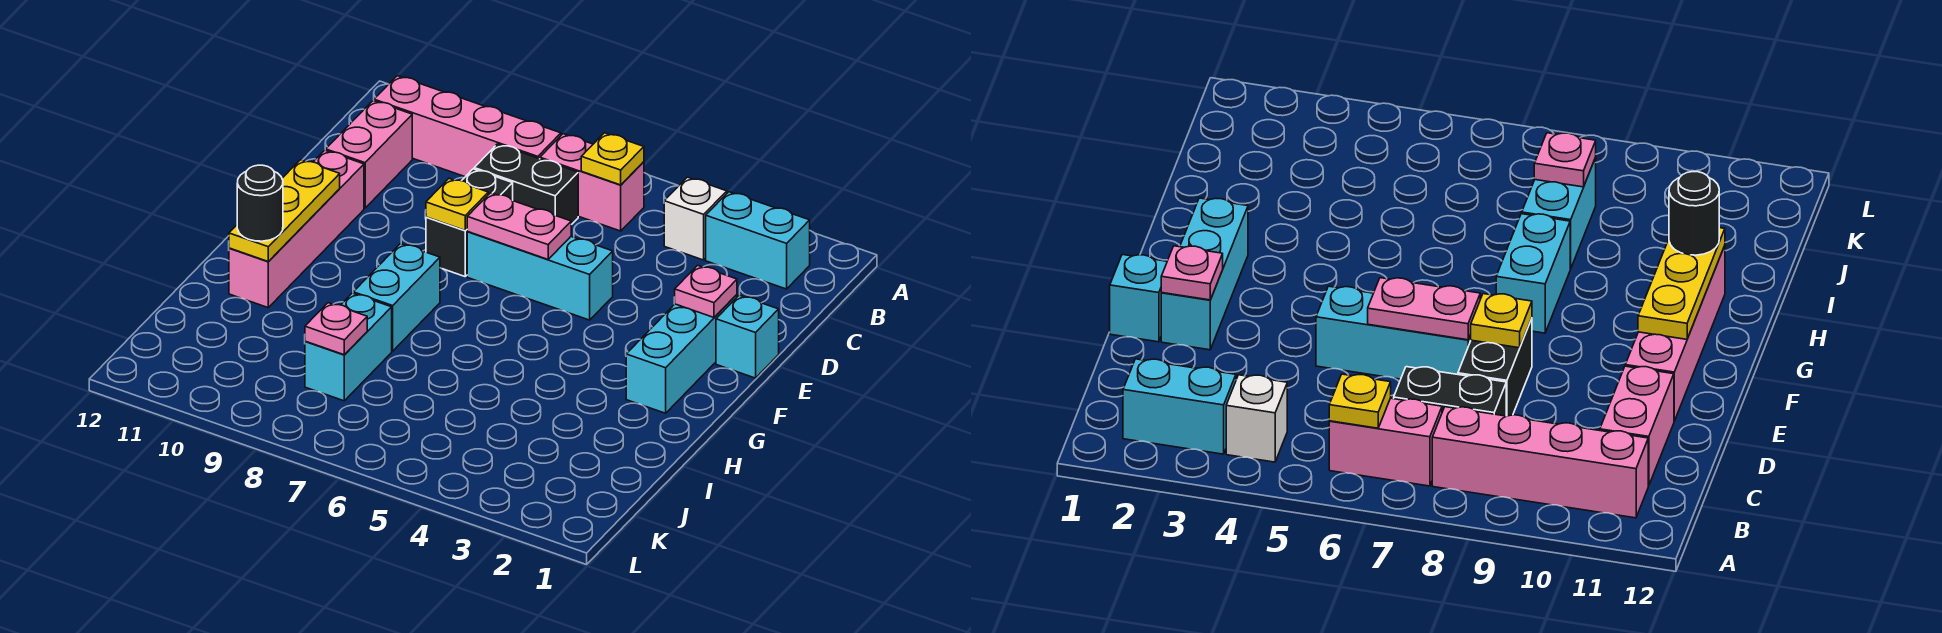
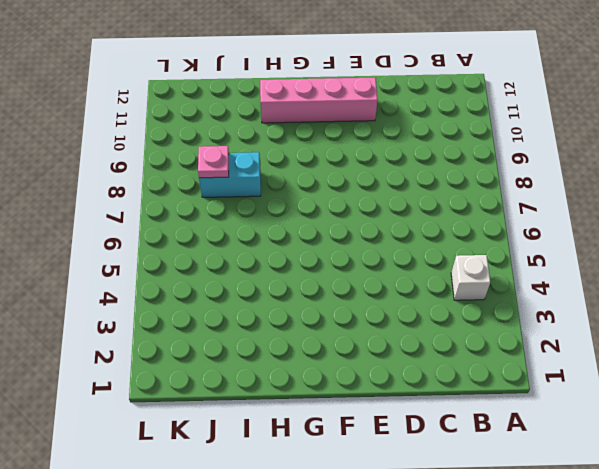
none -> cyan brick B2:B3 level 1
none -> pink brick B6:B7 level 1
none -> pink brick B8:B11 level 1

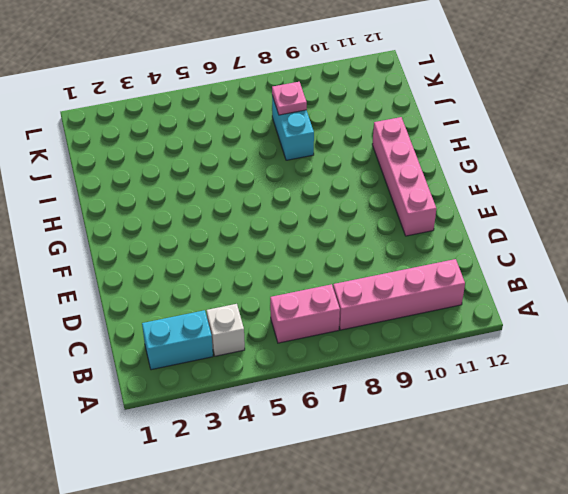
none -> black brick C7:C8 level 1
none -> pink brick C11:D11 level 1
none -> black brick D8:E8 level 1

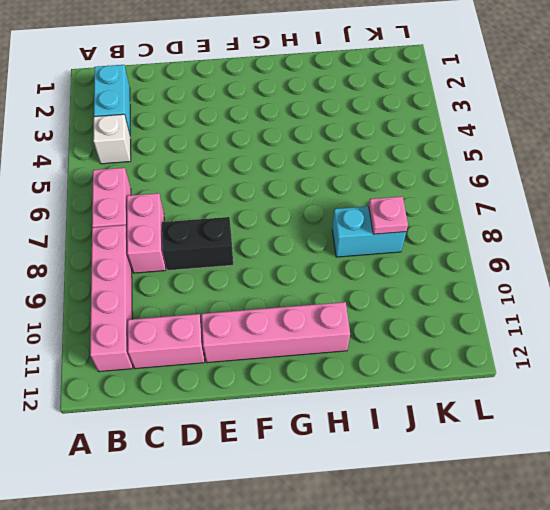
pink brick C7:C8 level 1 -> black brick C7:C8 level 1
none -> cyan brick E1 level 1
none -> cyan brick E2:G2 level 1
none -> cyan brick E5:E7 level 1

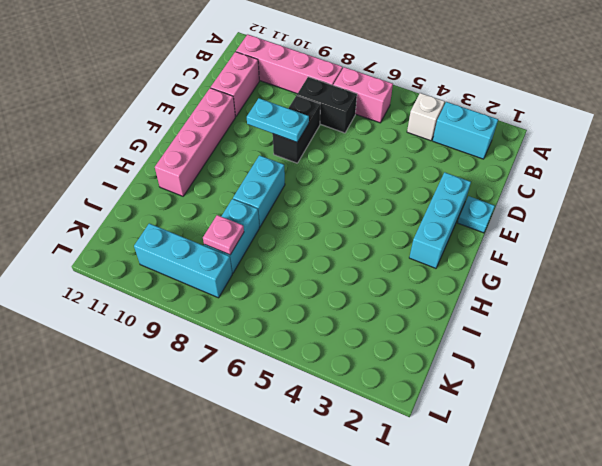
cyan plate E1 level 1 -> cyan brick E1 level 1
cyan plate E8:E9 level 2 -> yellow plate E8 level 2
cyan brick K8:K10 level 1 -> cyan brick E5:E7 level 1
none -> yellow plate B6 level 2
none -> pink plate E2 level 2
none -> pink plate E6:E7 level 2

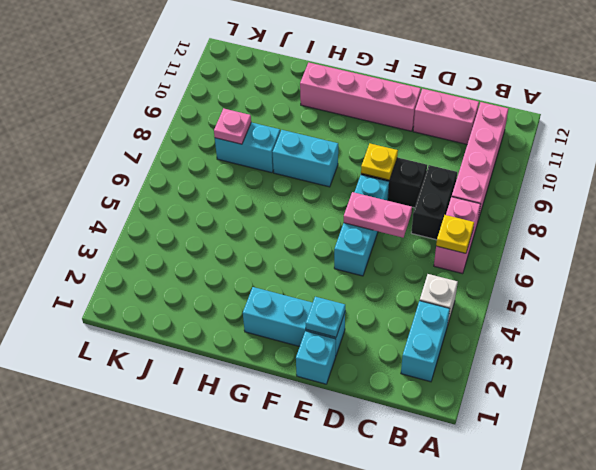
pink plate D6:E6 level 2 -> pink plate E6:E7 level 2
cyan plate E2 level 2 -> pink plate E2 level 2
none -> yellow plate F11:H11 level 2
none -> black round brick H11 level 3

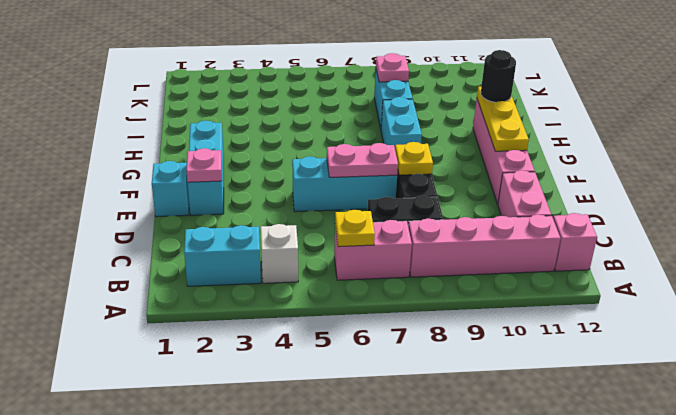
pink brick B12 level 1 -> none

